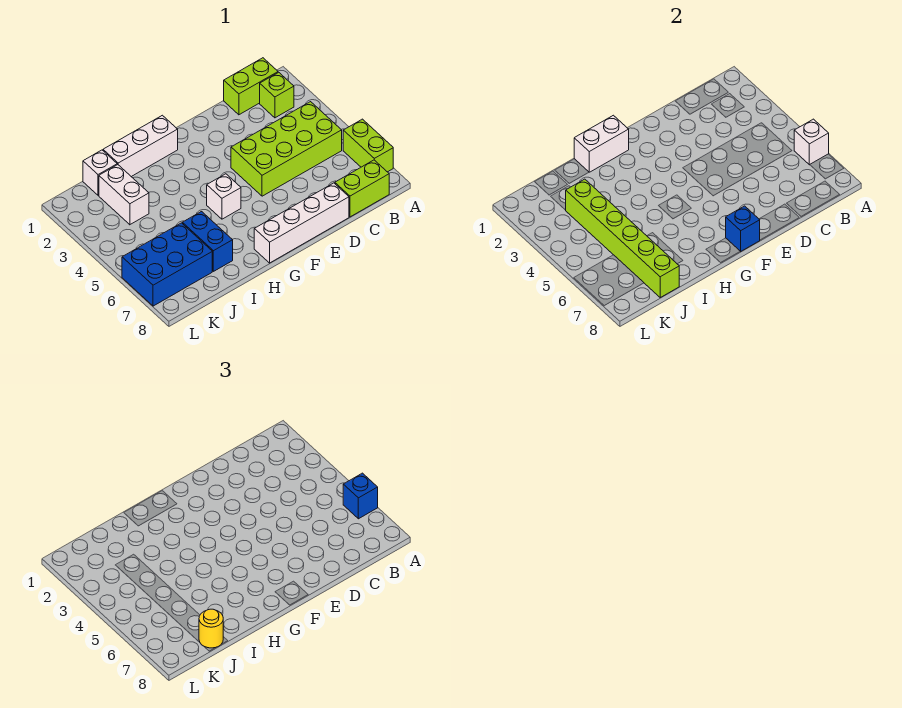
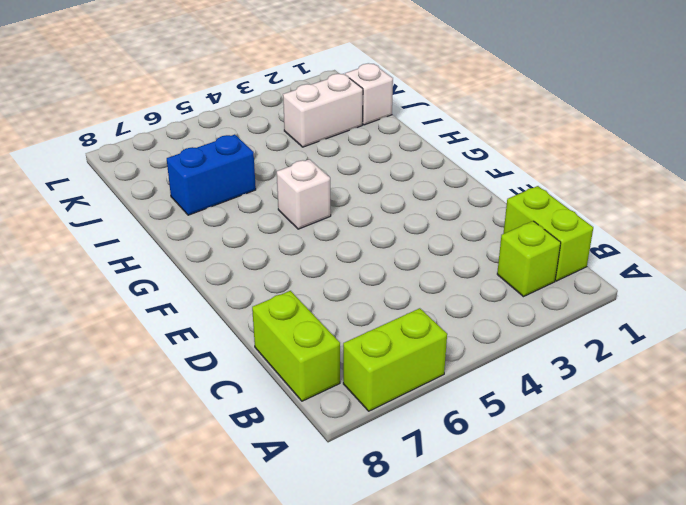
none -> lime brick B4:E5 level 1
none -> white brick D8:G8 level 1
none -> white brick G1:I1 level 1

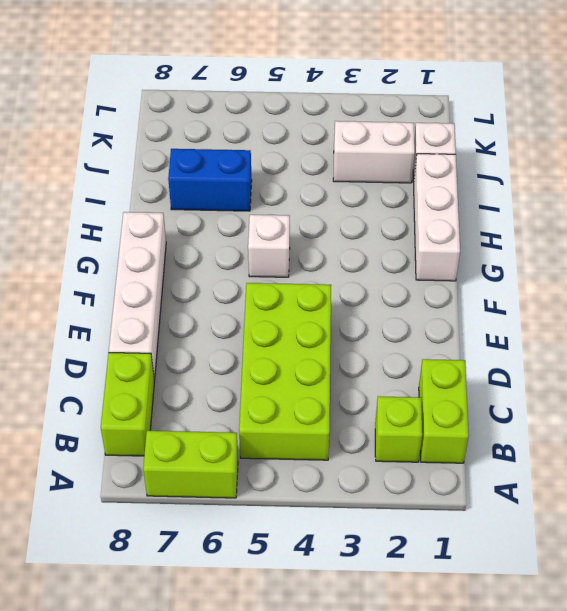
none -> blue brick J6:L7 level 1
none -> white brick A6 level 2
none -> blue brick F8 level 2

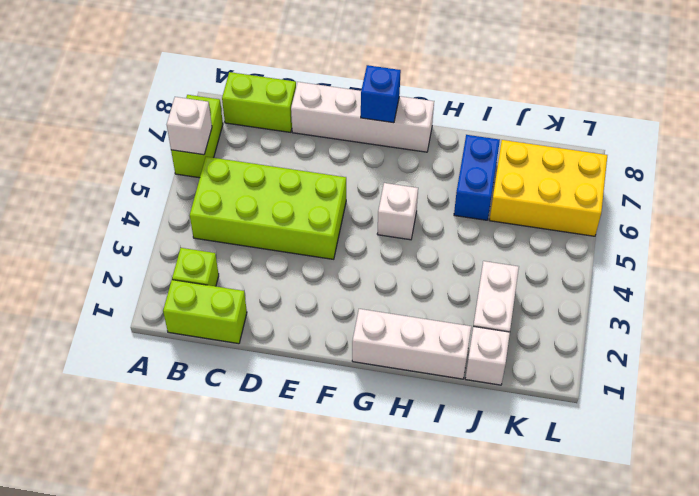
yellow brick J6:L7 level 1 -> blue brick J6:L7 level 1
none -> white brick G1:H1 level 2
none -> lime brick J3:J8 level 2
none -> blue brick A6 level 3

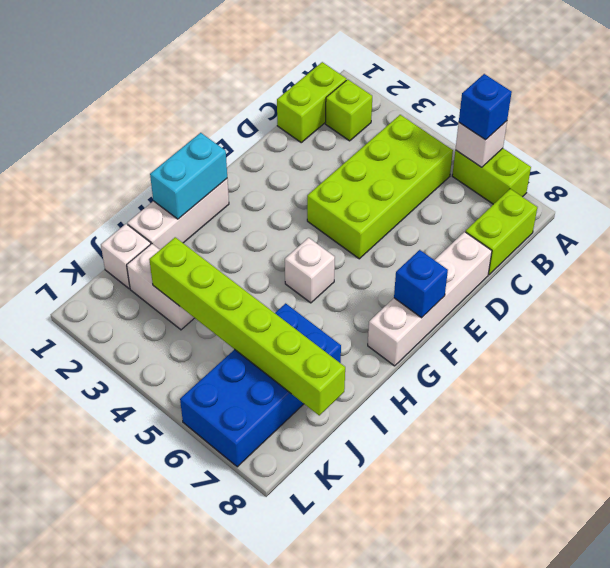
cyan brick G1:H1 level 2 -> white brick G1:H1 level 2
none -> yellow round brick J8 level 3

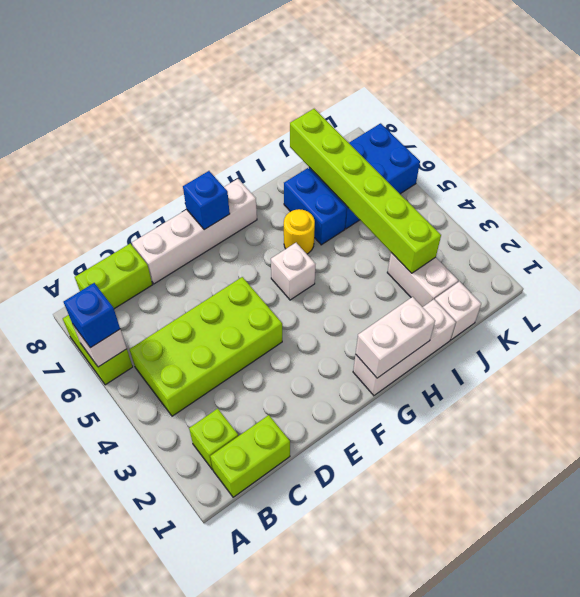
yellow round brick H6 level 1 -> yellow round brick J8 level 3

